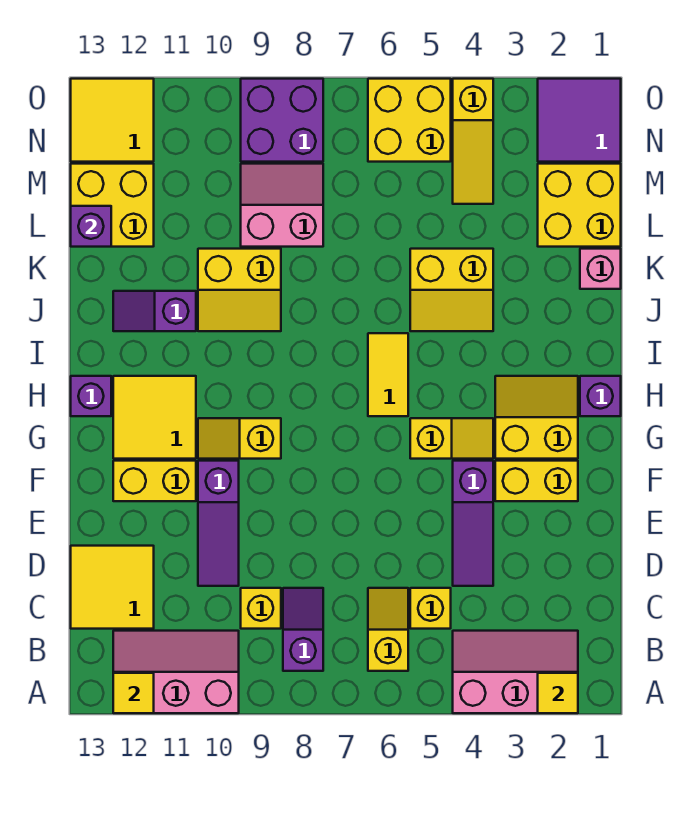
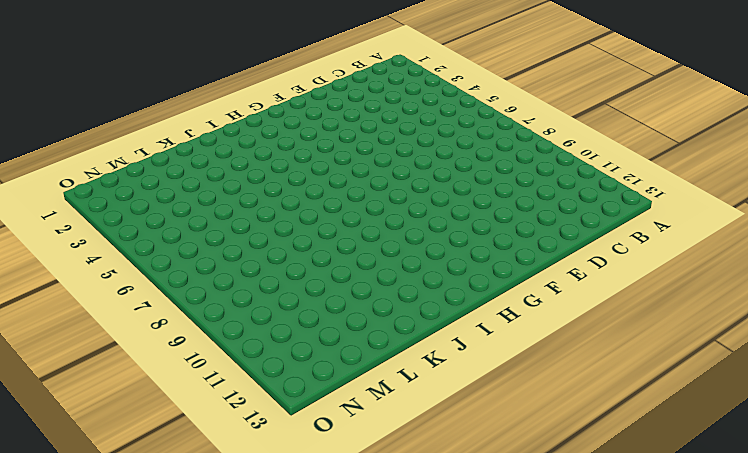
none -> pink slope A2:B4 level 1 top A
none -> pink slope A10:B12 level 1 top A
none -> yellow slope B6:C6 level 1 top B
none -> purple slope B8:C8 level 1 top B

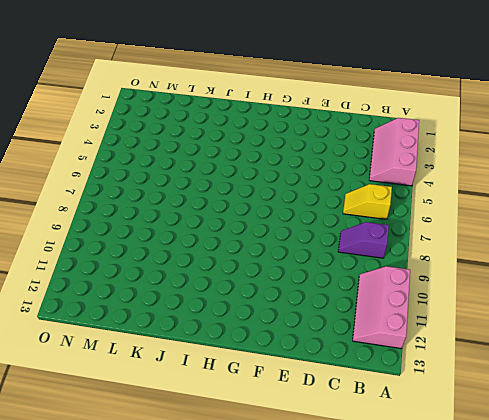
none -> yellow brick C5 level 1
none -> yellow brick C9 level 1
none -> yellow tile C12:D13 level 1
none -> purple slope D4:F4 level 1 top F

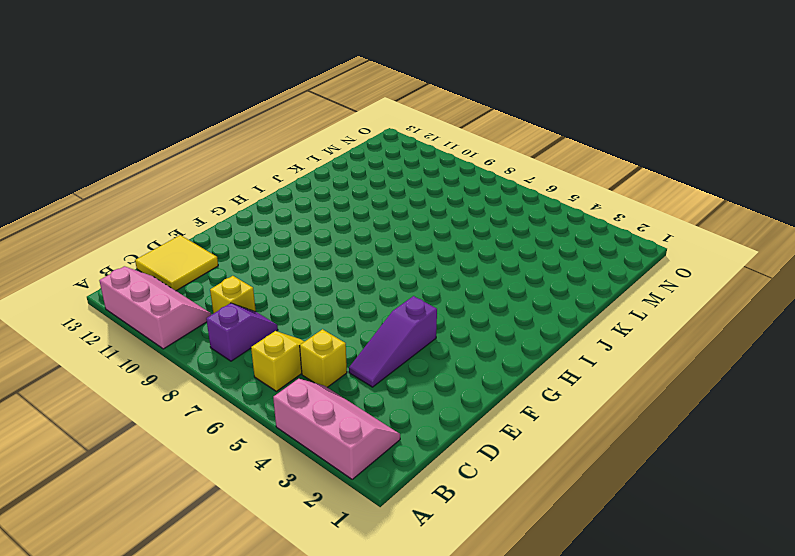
none -> purple slope D10:F10 level 1 top F
none -> yellow brick F2:F3 level 1
none -> yellow brick F11:F12 level 1
none -> yellow slope G2:H3 level 1 top G

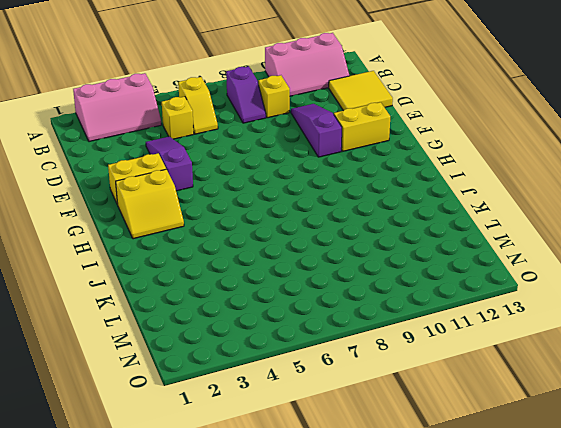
none -> yellow slope G4:G5 level 1 top 5
none -> yellow slope G9:G10 level 1 top 9
none -> yellow tile G11:H12 level 1
none -> purple brick H1 level 1

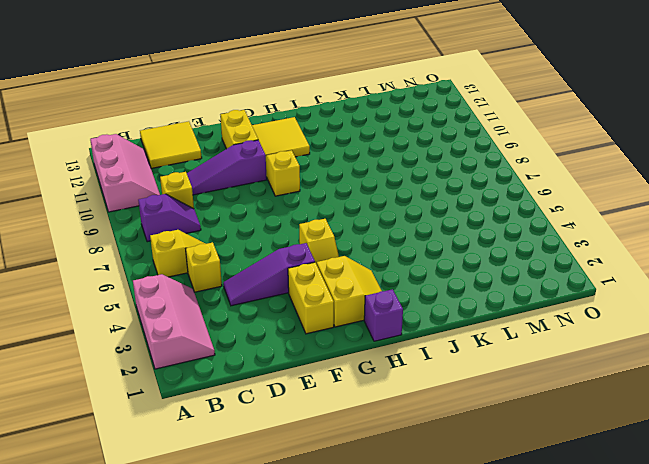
none -> yellow tile H6:I6 level 1
none -> purple brick H13 level 1
none -> yellow slope J4:K5 level 1 top K
none -> yellow slope J9:K10 level 1 top K

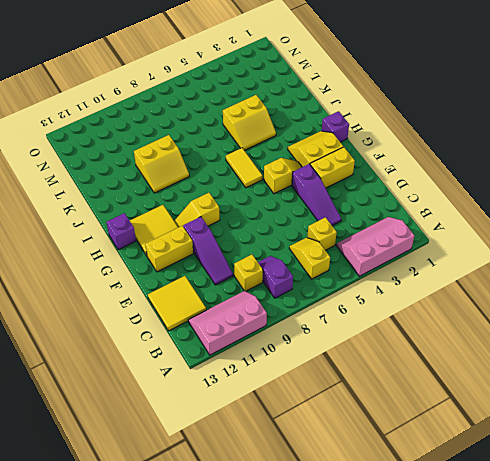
none -> purple slope J11:J12 level 1 top 11
none -> pink brick K1 level 1
none -> yellow brick L1:M2 level 1
none -> pink slope L8:M9 level 1 top L

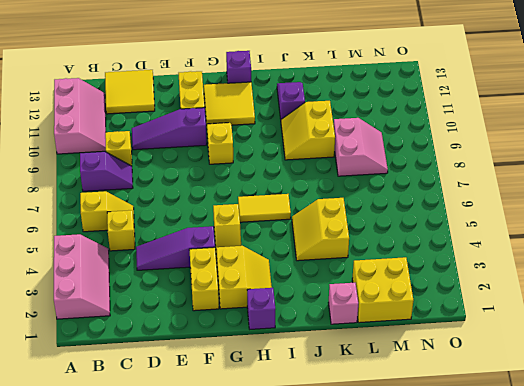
none -> yellow brick L12:M13 level 1
none -> yellow slope M4:O4 level 1 top O
none -> purple tile N1:O2 level 1
none -> yellow brick N5:O6 level 1

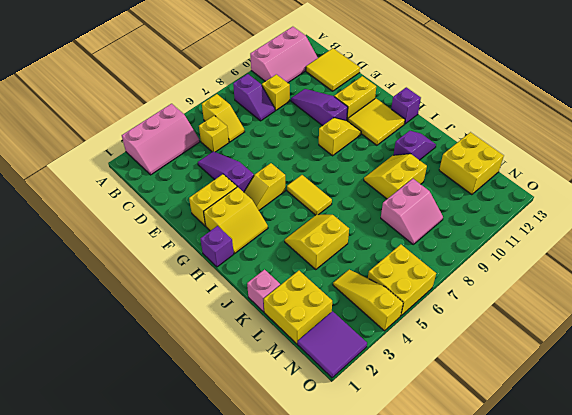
none -> purple brick N8:O9 level 1
none -> yellow tile N12:O13 level 1
none -> yellow tile A2 level 2
none -> yellow tile A12 level 2

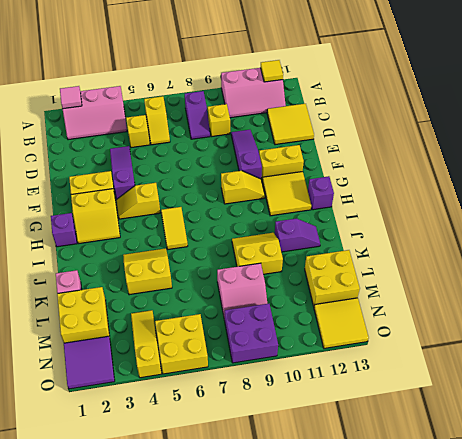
pink tile A2 level 2 -> yellow tile A2 level 2
none -> purple brick L13 level 2

